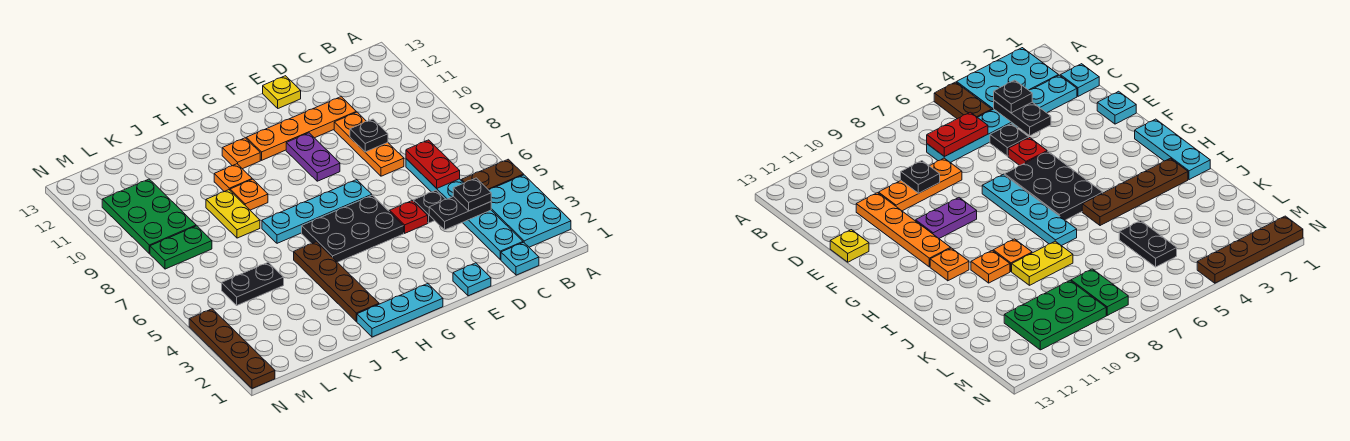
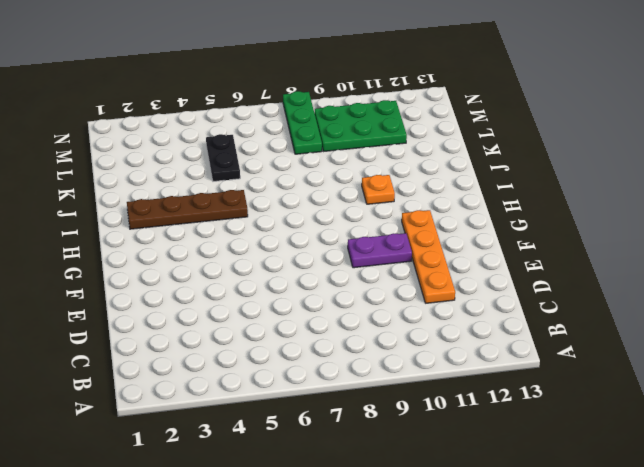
green plate L8:N8 level 1 -> green plate L8:M8 level 1
none -> cyan plate A2:B4 level 1
none -> brown plate A5:B5 level 1
none -> cyan plate C1 level 1

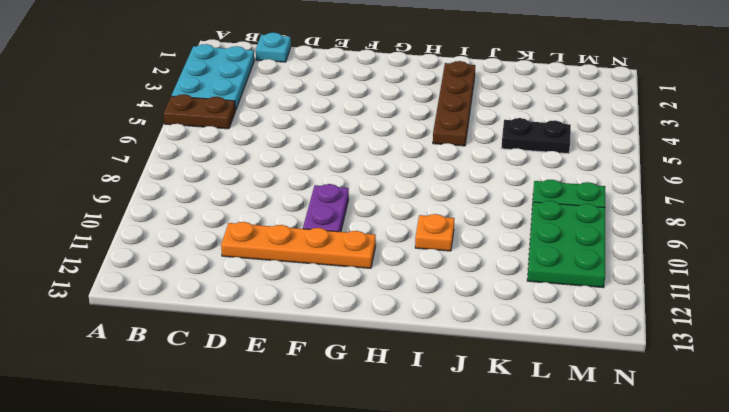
none -> cyan plate C2:C7 level 1
none -> black plate D5 level 1
none -> orange plate D8:D10 level 1

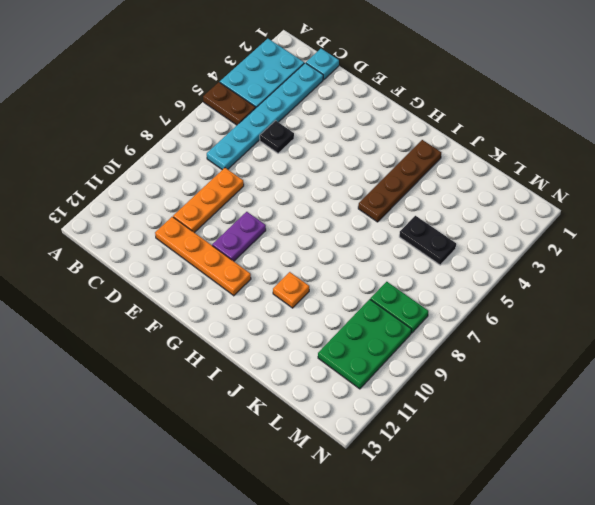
none -> cyan plate E1 level 1
none -> red plate E5 level 1
none -> yellow plate E13 level 1

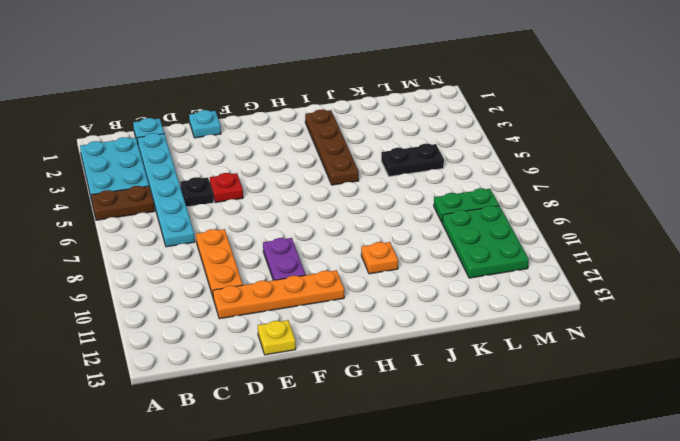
none -> black plate F5:H6 level 1
none -> cyan plate F7:I7 level 1
none -> cyan plate G1:I1 level 1

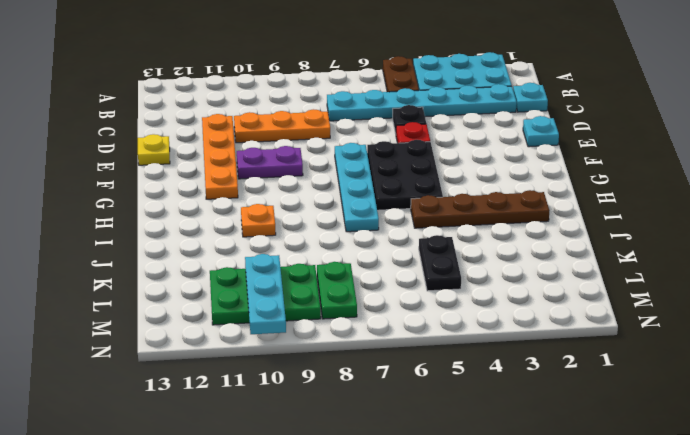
cyan plate L10:N10 level 2 -> cyan plate G1:I1 level 1
none -> orange plate H11 level 1
none -> orange plate I9 level 1
none -> yellow plate J8:J9 level 1

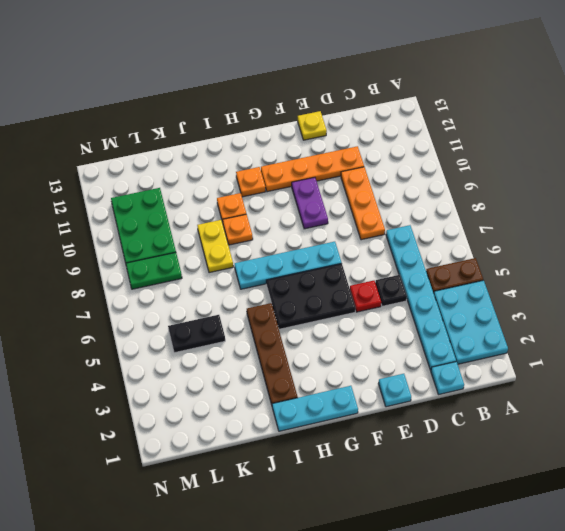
none -> brown plate N1:N4 level 1
none -> black plate C4:D4 level 2
none -> red plate C6:C7 level 2

